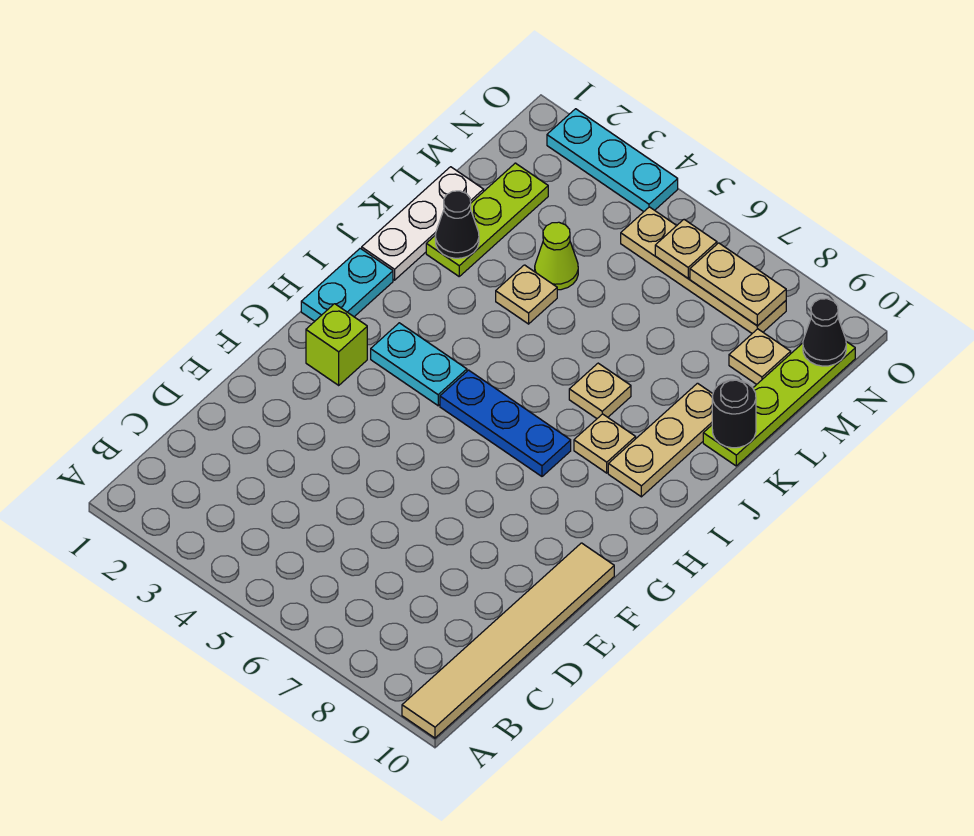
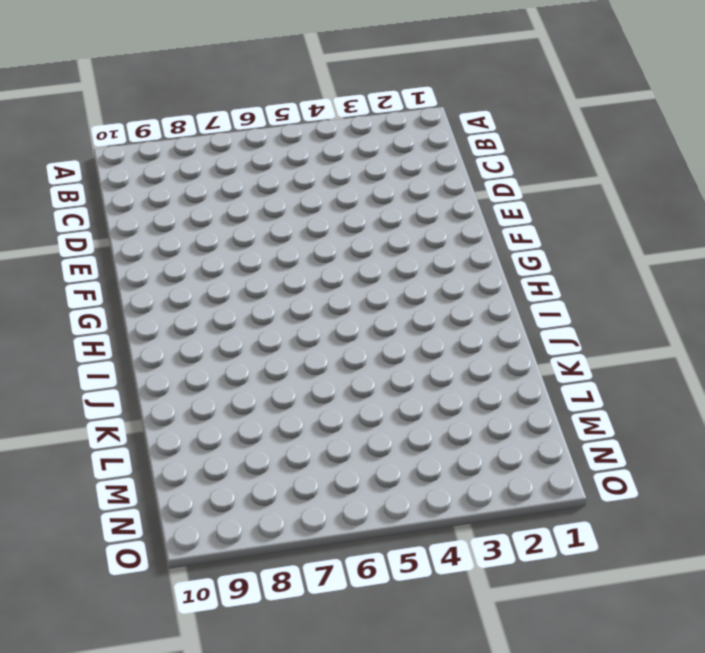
none -> tan tile A10:F10 level 1
none -> lime brick G2 level 1
none -> cyan plate H1:I1 level 1

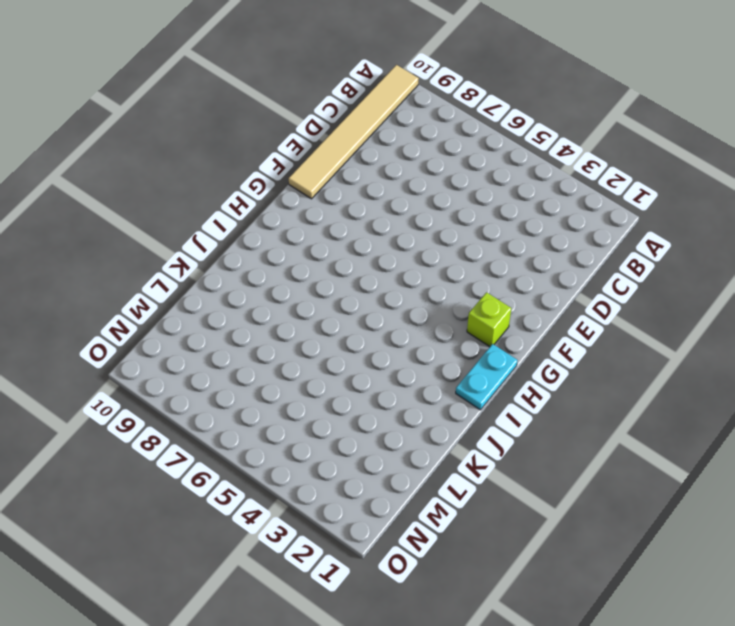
none -> cyan plate H3:H4 level 1
none -> blue plate H5:H7 level 1
none -> tan plate I8 level 1

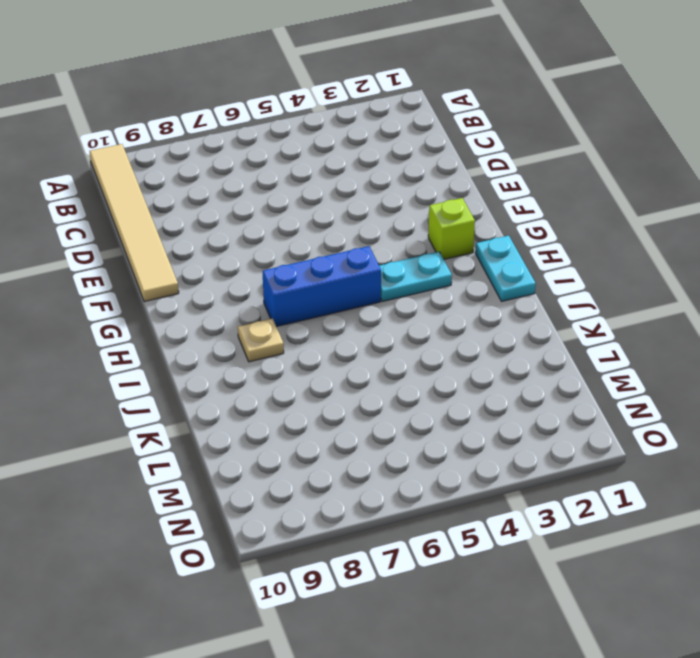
blue brick H5:H7 level 1 -> blue plate H5:H7 level 1
none -> tan plate I9:K9 level 1
none -> white plate J1:L1 level 1
none -> tan plate J7 level 1

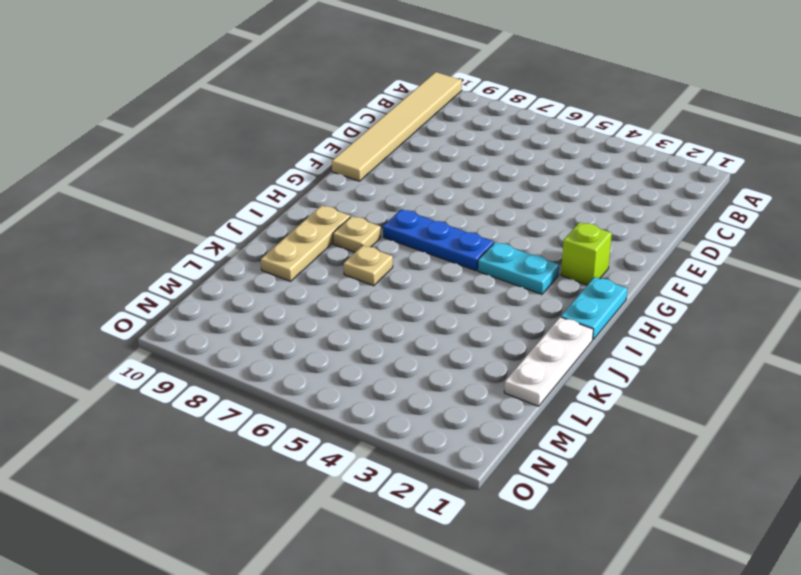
none -> lime plate K2:M2 level 1
none -> tan plate K4 level 1
none -> lime plate K10:N10 level 1

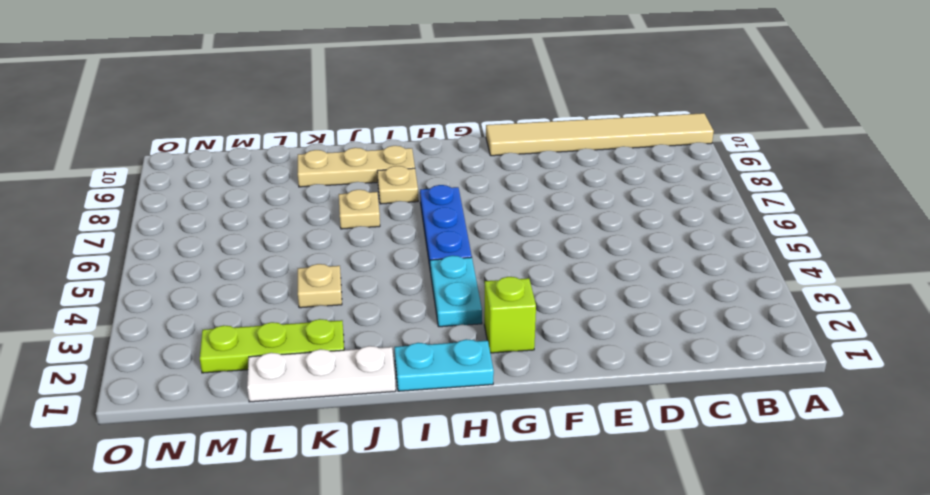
none -> lime plate K10:N10 level 1
none -> lime cone L4 level 1
none -> tan plate M9 level 1

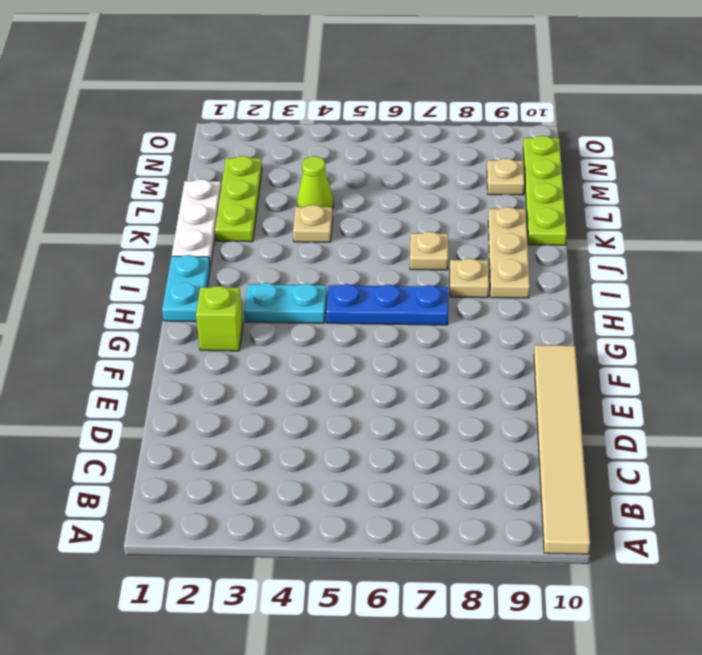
none -> tan plate N5:N8 level 1
none -> cyan plate O2:O4 level 1
none -> black cone K2 level 2

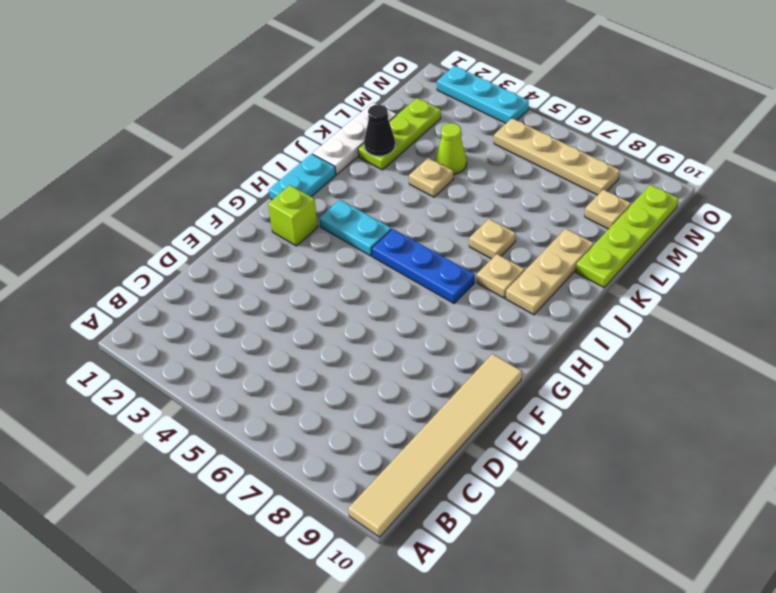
none -> black round brick K10 level 2
none -> tan plate N6 level 2
none -> tan plate N7:N8 level 2

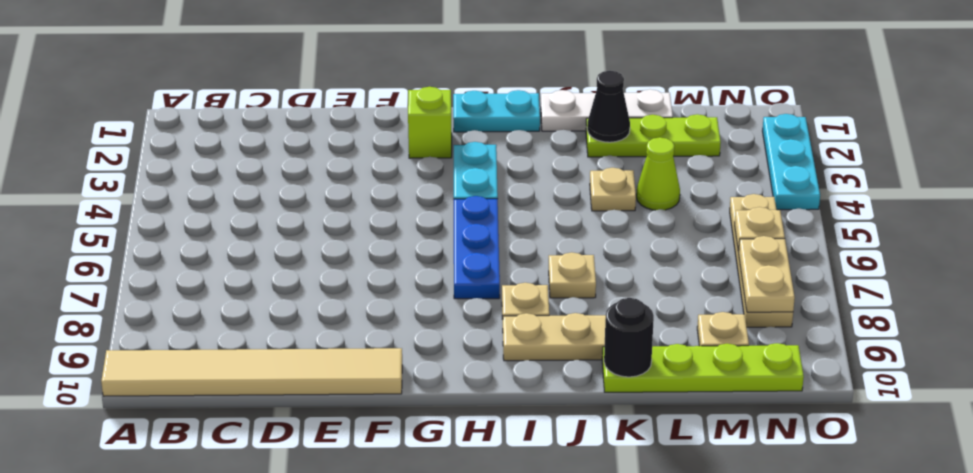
none -> black cone N10 level 2

